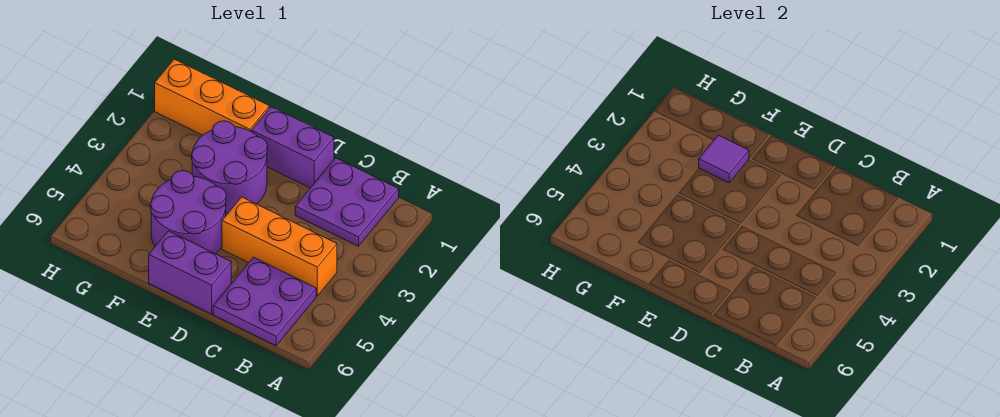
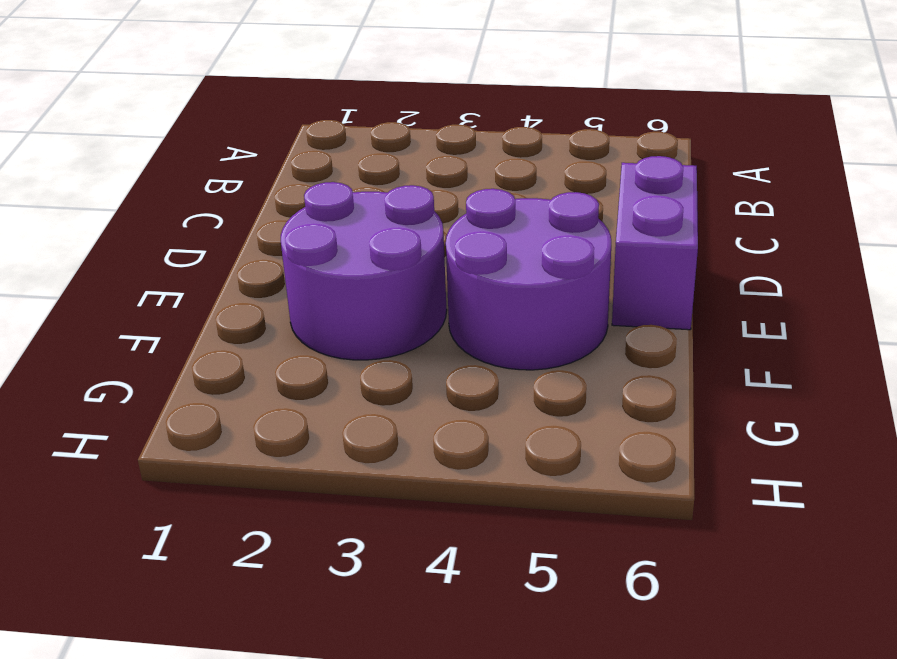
none -> purple plate B1:C2 level 1
none -> orange brick B4:D4 level 1

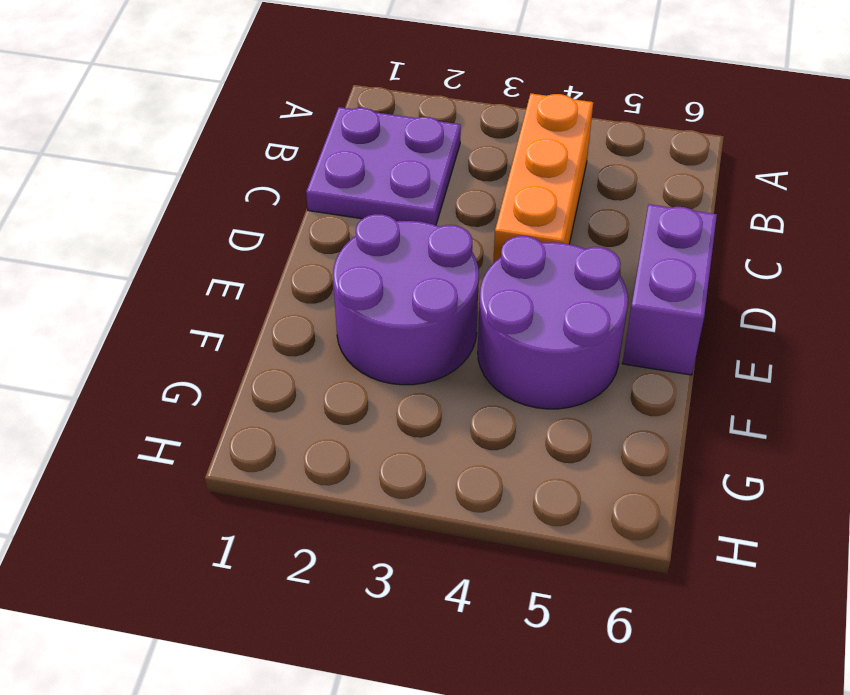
none -> purple plate B5:C6 level 1
none -> purple brick D1:E1 level 1

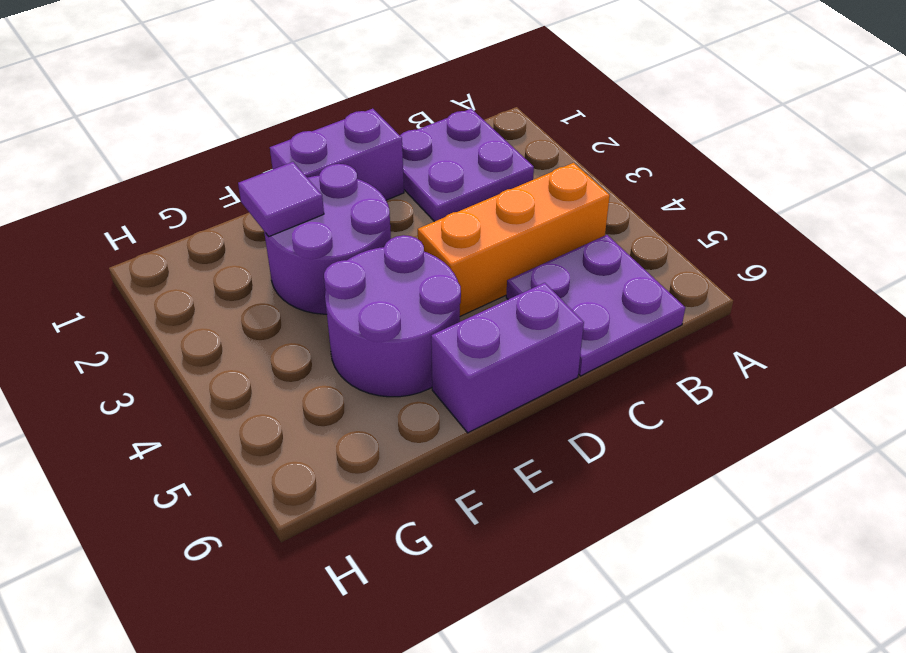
none -> orange brick F1:H1 level 1

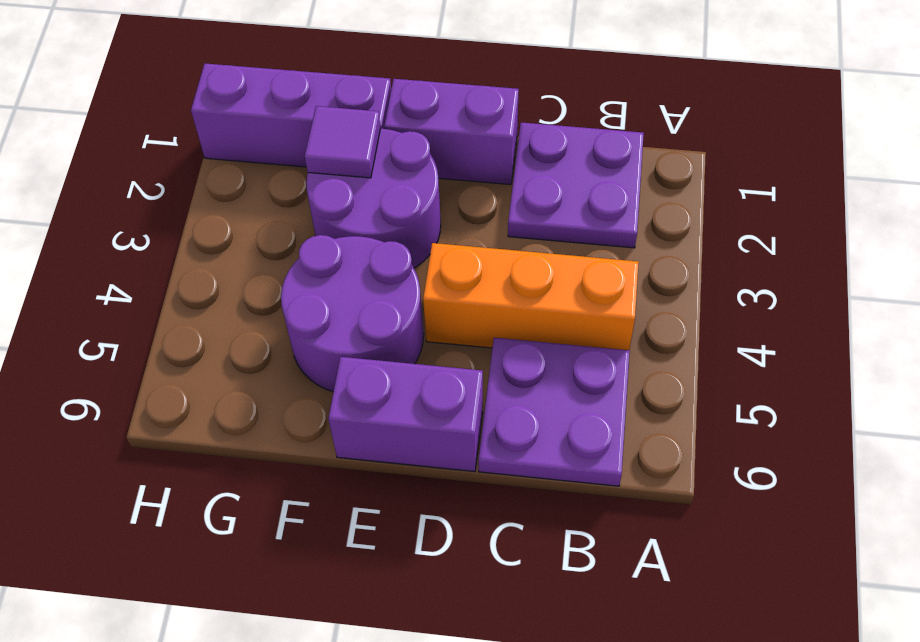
purple brick F1:H1 level 1 -> orange brick F1:H1 level 1

